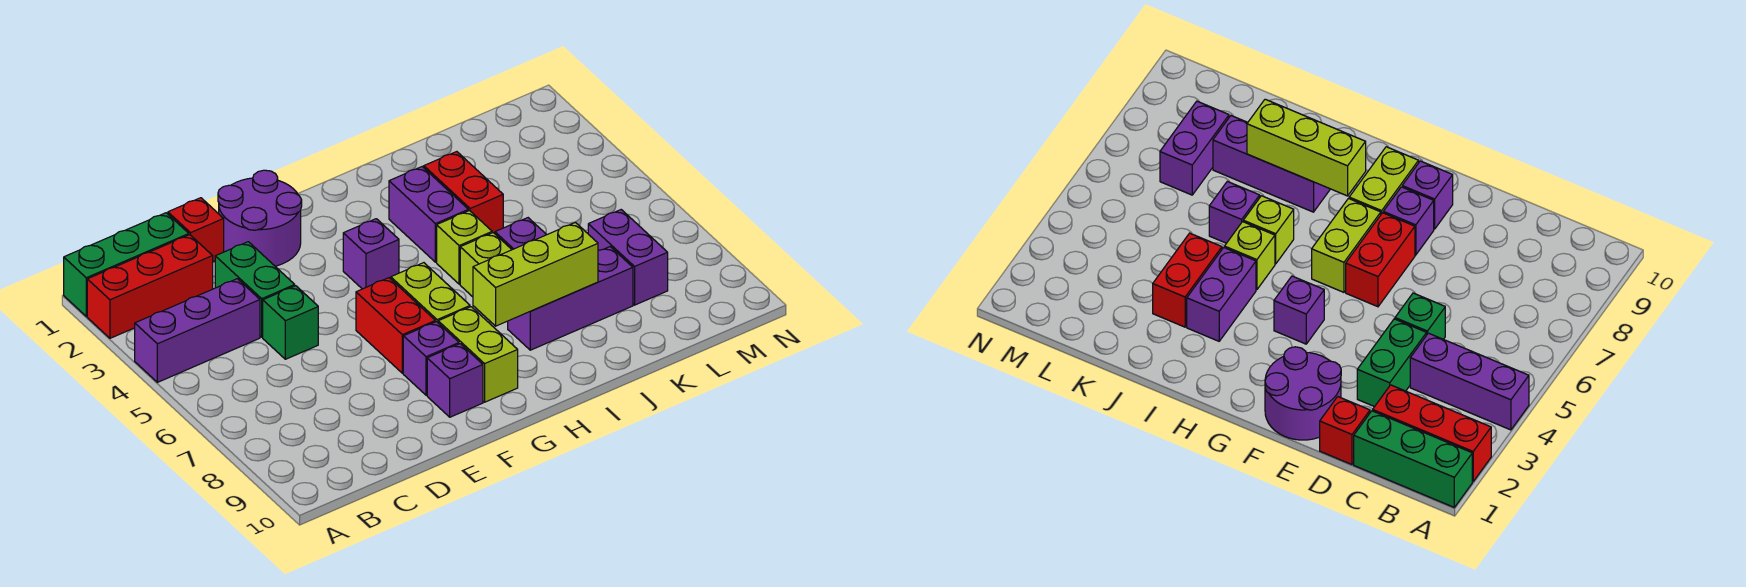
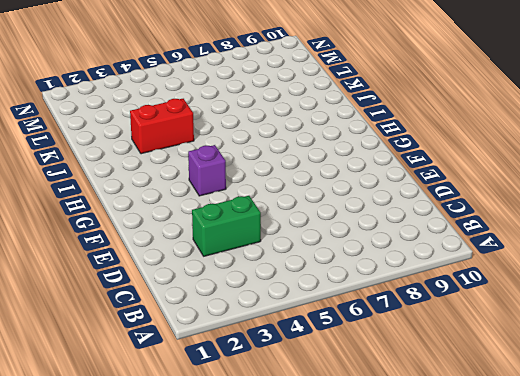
none -> green brick A1:C1 level 1
none -> red brick A2:C2 level 1
none -> purple brick A4:C4 level 1

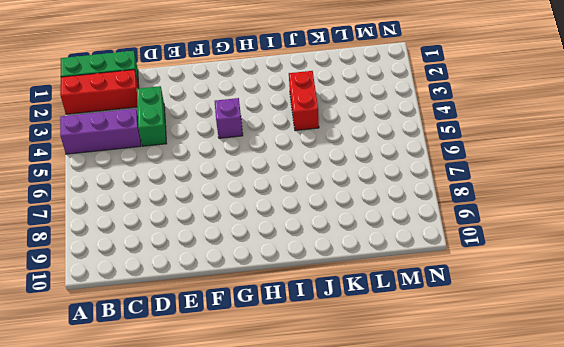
none -> red brick D1 level 1
none -> green brick D5 level 1
none -> purple round brick E1:F2 level 1

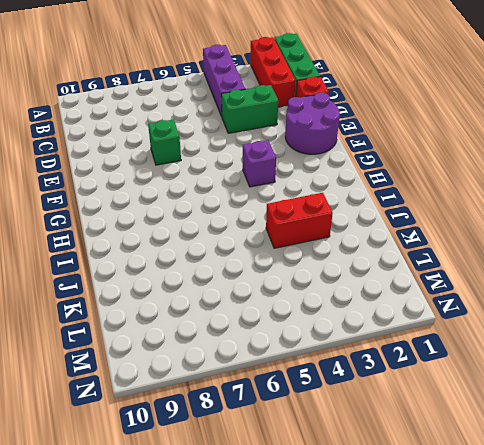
green brick E7 level 1 -> green brick D5 level 1
none -> red brick F6:F7 level 1
none -> purple brick F8 level 1
none -> purple brick F9 level 1

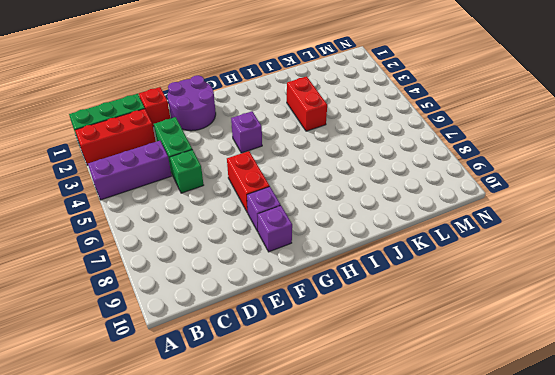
none -> lime brick G6:G7 level 1
none -> lime brick G8:G9 level 1
none -> purple brick I3:I4 level 1

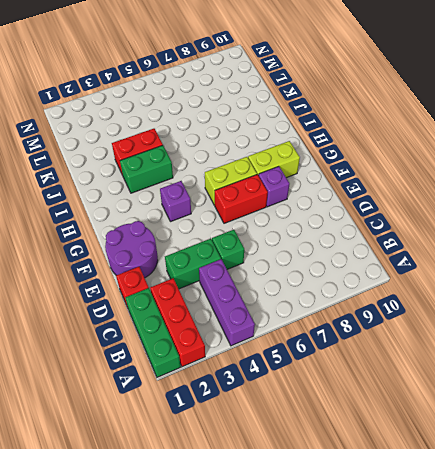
green brick I3:I4 level 1 -> purple brick I3:I4 level 1
none -> purple brick F9 level 1
none -> lime brick I5 level 1
none -> lime brick I6 level 1

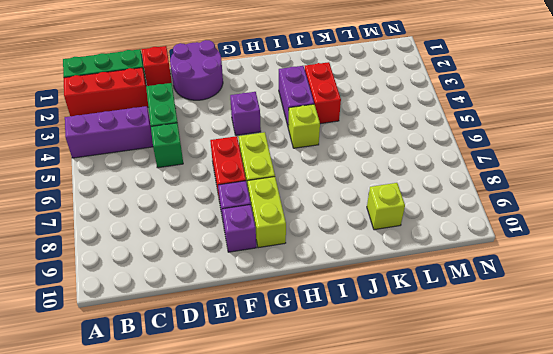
lime brick K9 level 1 -> lime brick I6 level 1
none -> purple brick I8:K8 level 1
none -> purple brick J6 level 1
none -> purple brick L7:L8 level 1

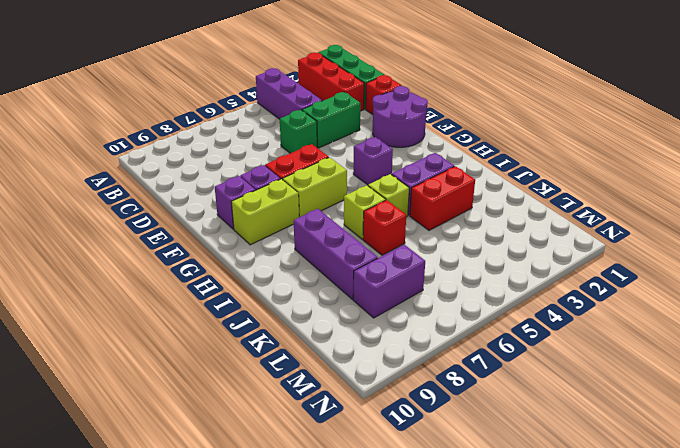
red brick J6 level 1 -> purple brick J6 level 1
none -> lime brick H8:J8 level 2

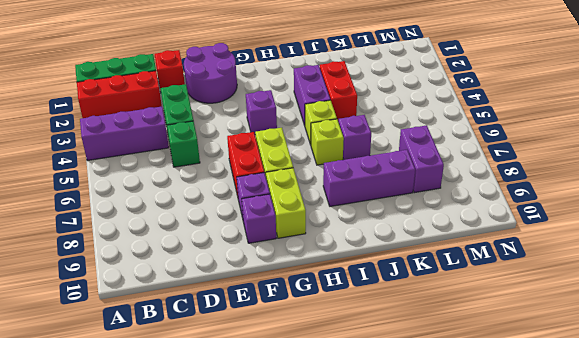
none -> lime brick H8:J8 level 2

